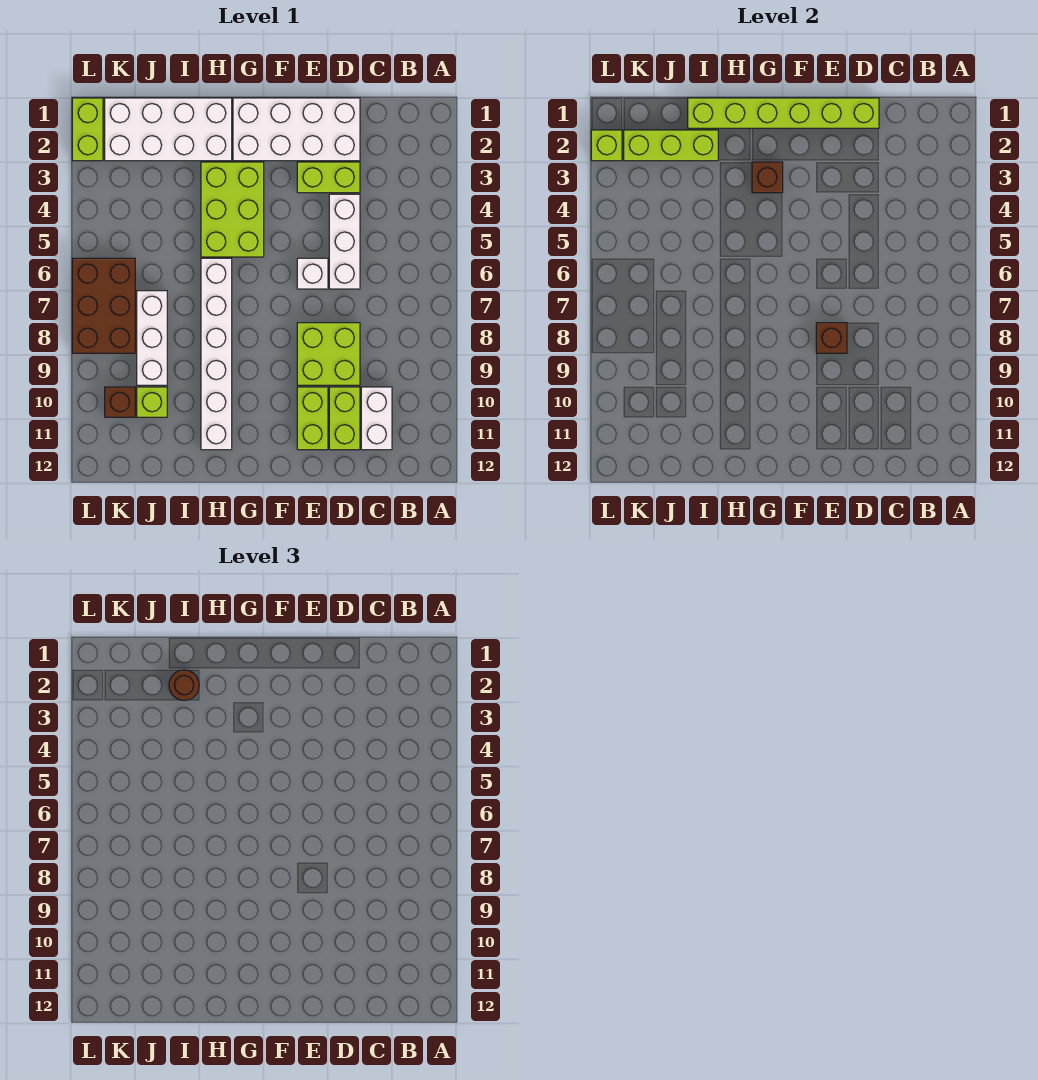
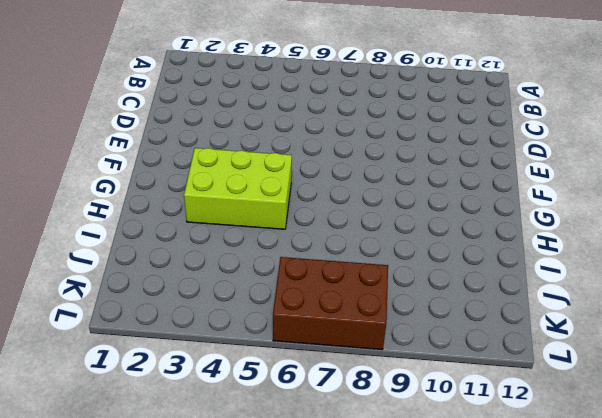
none -> white brick C10:C11 level 1
none -> white brick D1:G2 level 1
none -> lime brick D3:E3 level 1

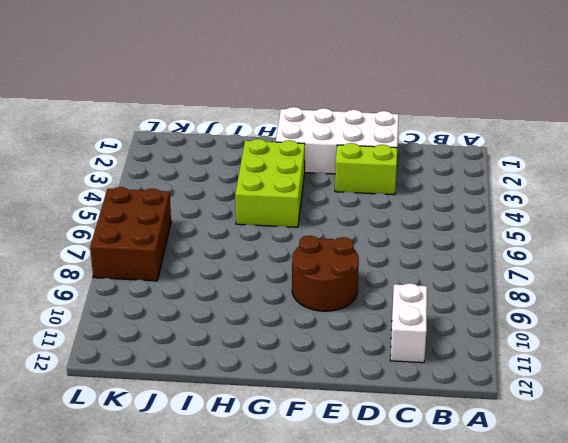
brown round brick E8:F9 level 1 -> lime brick D8:E9 level 1
none -> white brick D4:D6 level 1
none -> lime brick D10:D11 level 1
none -> white brick E6 level 1

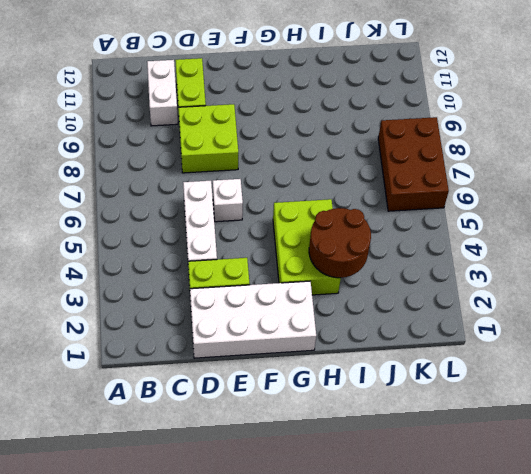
brown round brick H3:I4 level 2 -> none
none -> lime brick E10:E11 level 1
none -> white brick H1:K2 level 1
none -> white brick H6:H11 level 1

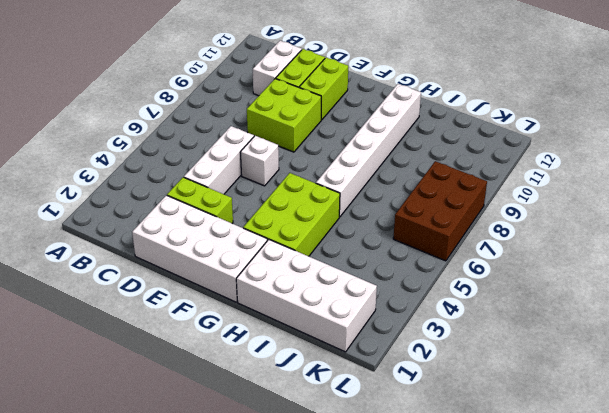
none -> white brick J7:J9 level 1
none -> lime brick J10 level 1
none -> brown brick K10 level 1

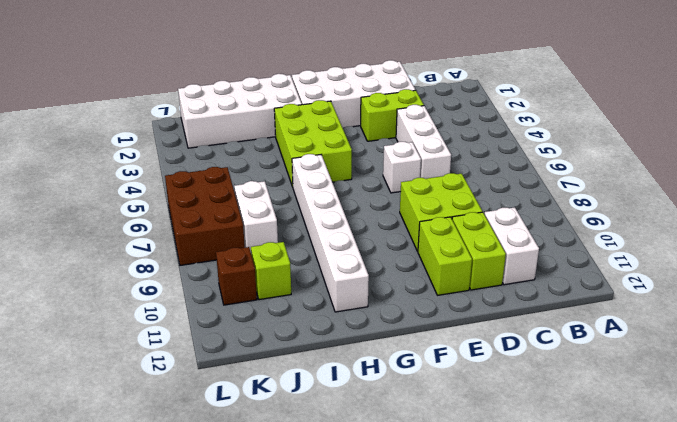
white brick J7:J8 level 1 -> white brick J7:J9 level 1
none -> lime brick L1:L2 level 1
none -> lime brick D1:I1 level 2
none -> brown brick E8 level 2

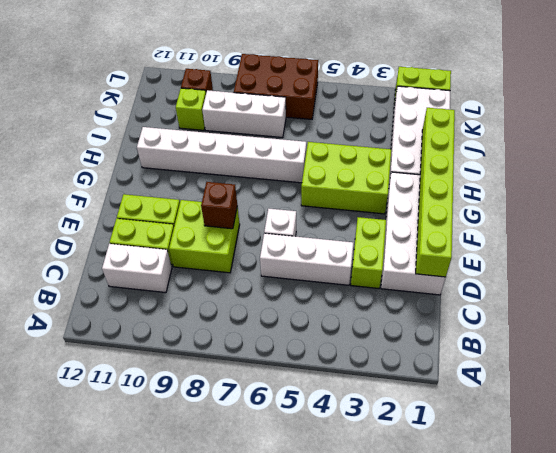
none -> brown brick G3 level 2
none -> lime brick I2:K2 level 2
none -> lime brick L2 level 2

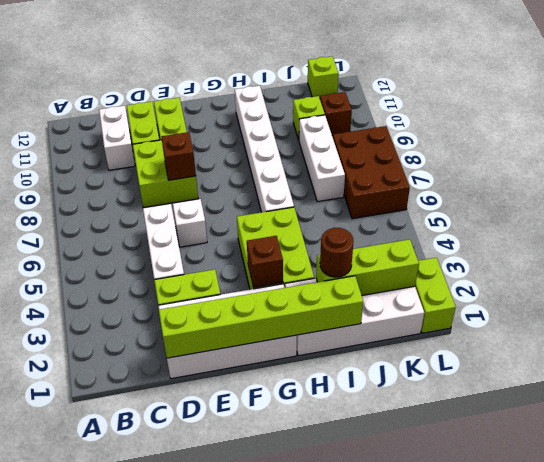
lime brick K12 level 1 -> lime brick L2 level 2

